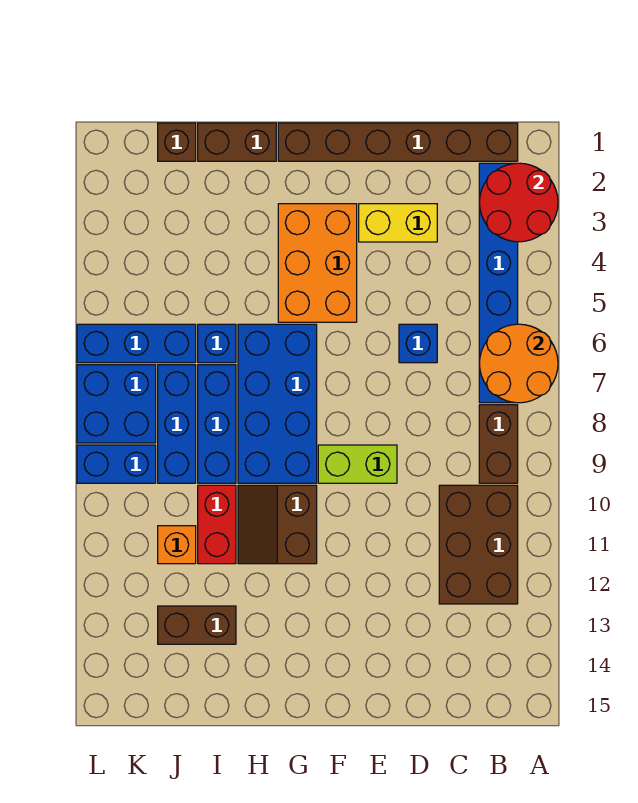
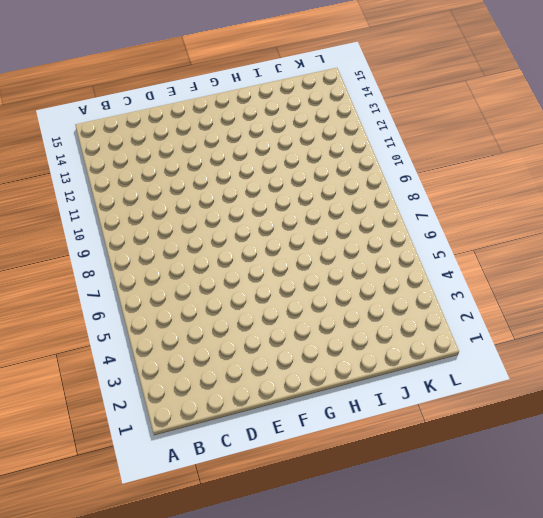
none -> brown brick B1:G1 level 1
none -> blue brick B2:B7 level 1
none -> brown brick B8:B9 level 1

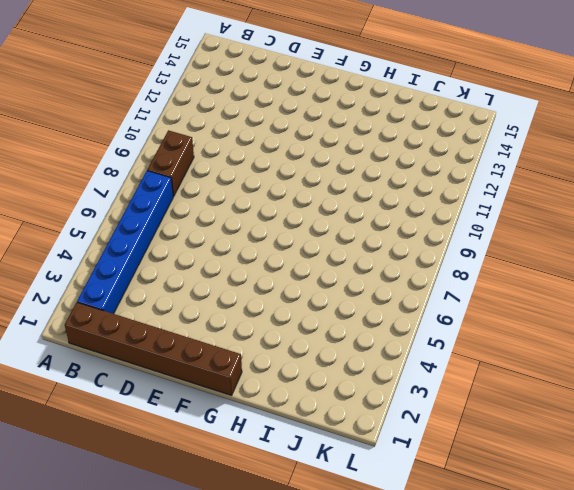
none -> brown brick B10:C12 level 1
none -> yellow brick D3:E3 level 1
none -> blue brick D6 level 1

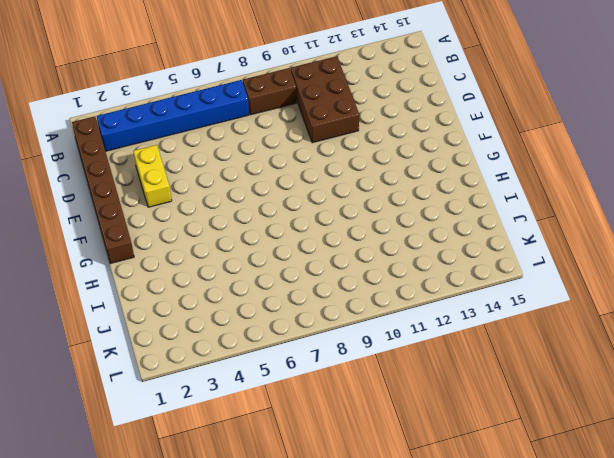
brown brick B10:D11 level 1 -> brown brick B10:C12 level 1
none -> blue brick D6 level 1
none -> lime brick E9:F9 level 1
none -> orange brick F3:G5 level 1

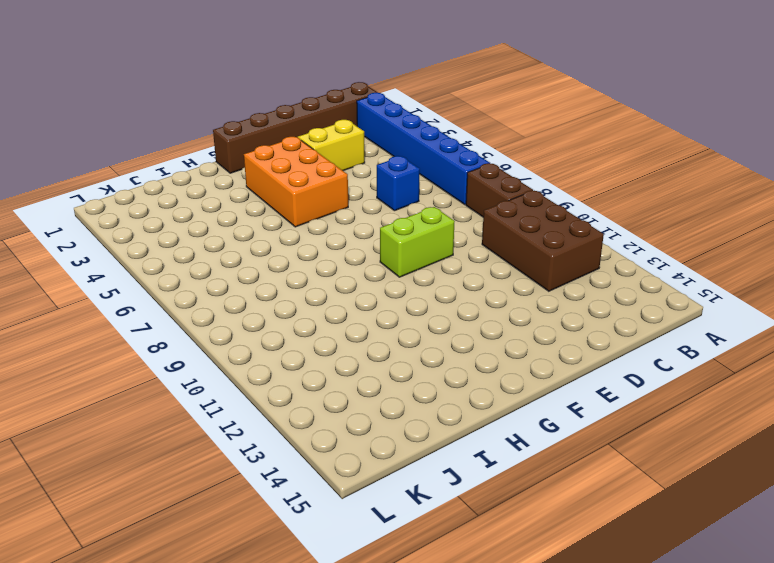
none -> blue brick G6:H9 level 1
none -> brown slope G10:H11 level 1 top G
none -> brown brick H1:I1 level 1

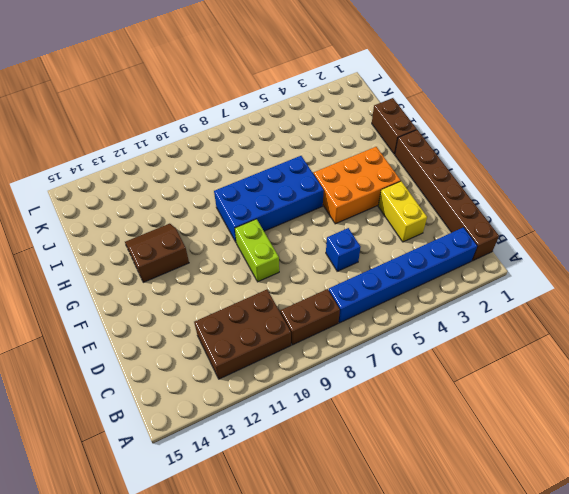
brown slope G12:H13 level 1 top G -> brown slope G10:H11 level 1 top G
none -> blue brick I6 level 1
none -> blue brick I7:I9 level 1
none -> red brick I10:I11 level 1

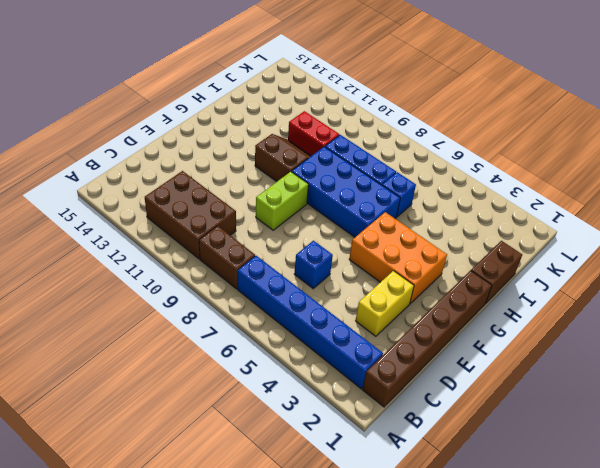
none -> brown brick I13:J13 level 1
none -> brown brick J1 level 1
none -> blue brick J6:L6 level 1

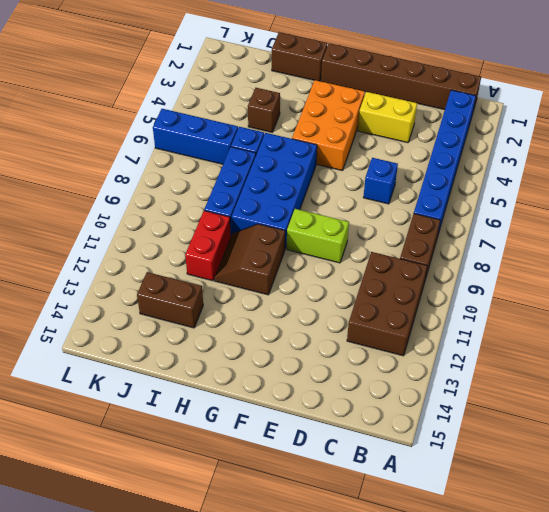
brown brick I4 level 1 -> brown brick J1 level 1
none -> blue brick J7:J9 level 1
none -> orange brick J11 level 1
none -> blue brick K7:L8 level 1

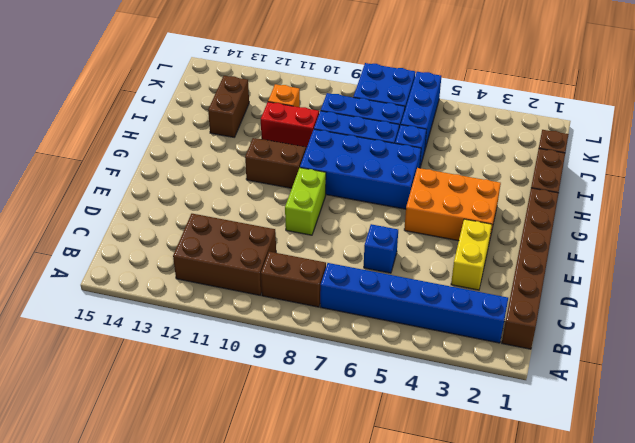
none -> blue brick K9:L9 level 1
none -> red round brick A2:B3 level 2
none -> orange round brick A6:B7 level 2

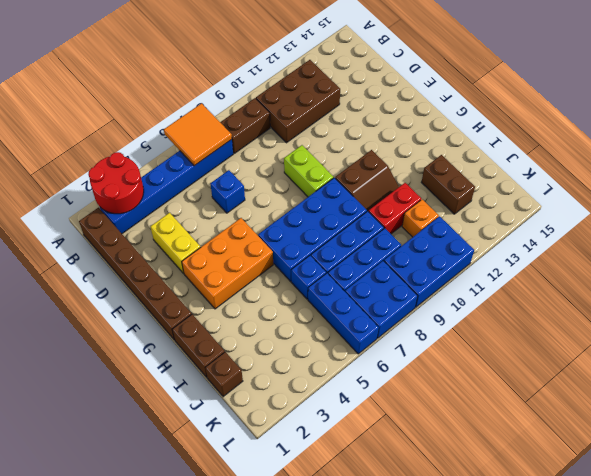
orange tile A6:B7 level 2 -> orange round brick A6:B7 level 2
blue brick K9:L11 level 1 -> blue brick K9:L9 level 1

